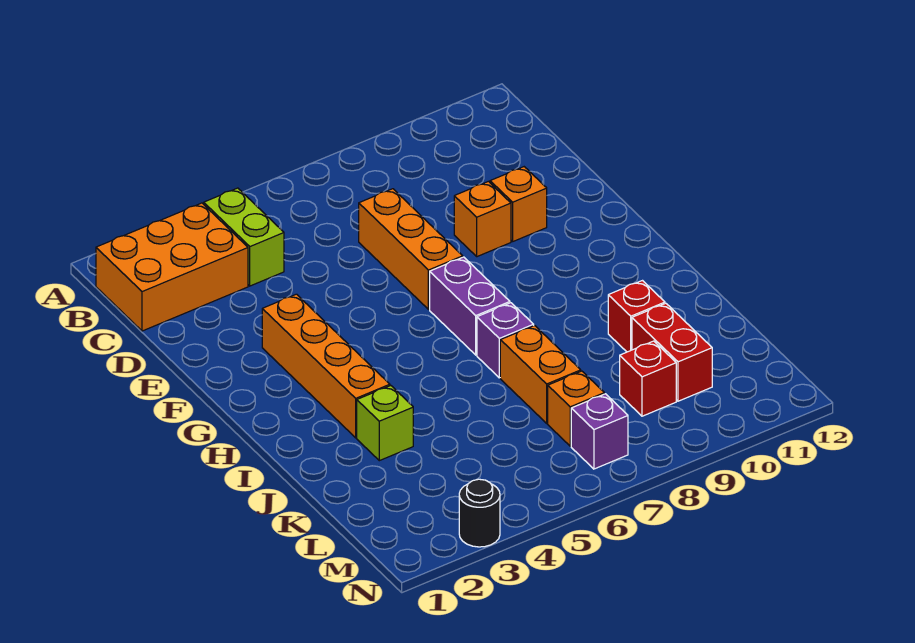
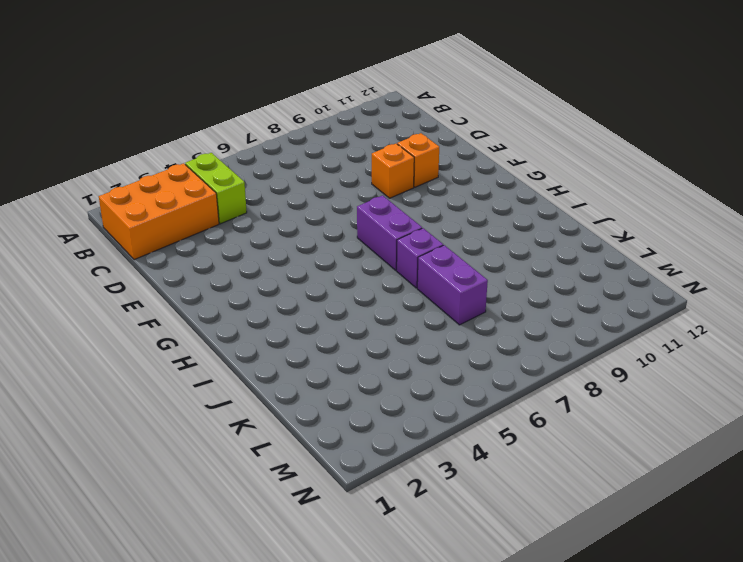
purple brick J7:K7 level 1 -> orange brick J7:K7 level 1
none -> orange brick D7:F7 level 1
none -> orange brick F3:I3 level 1
none -> lime brick J3 level 1

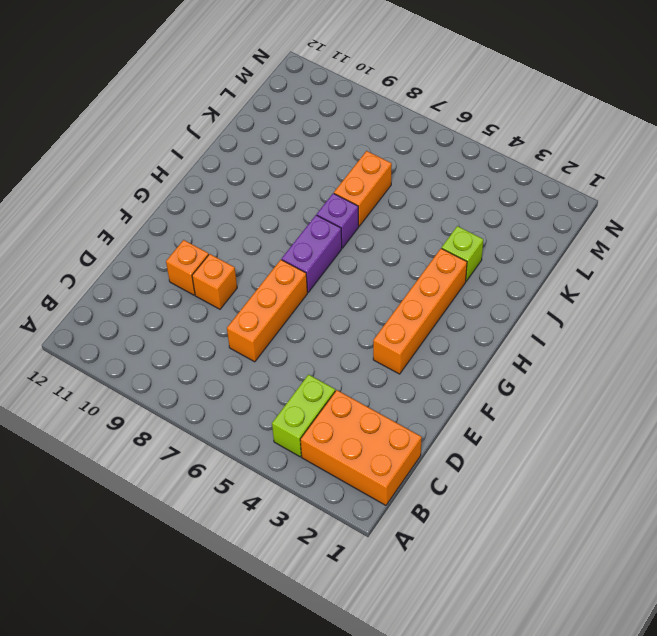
none -> red brick J10 level 1
none -> red brick K10:L10 level 1
none -> orange brick L7 level 1

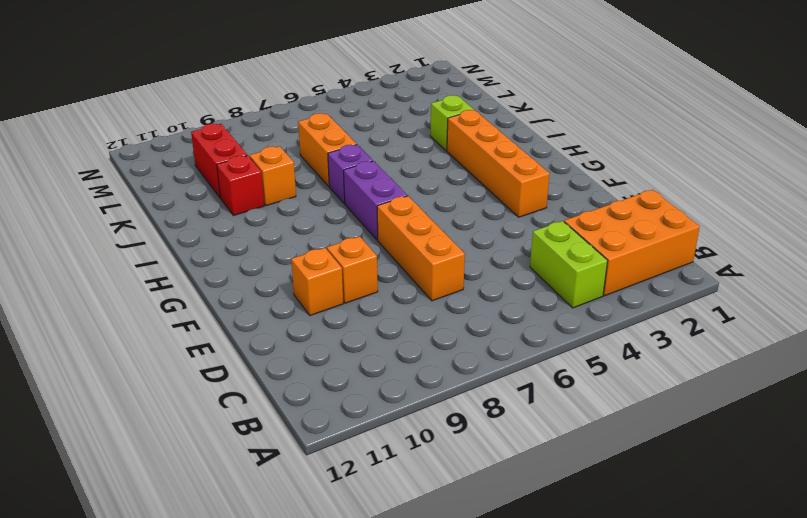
orange brick J9 level 1 -> orange brick L7 level 1
none -> red brick L9 level 1
none -> purple brick M7 level 1
none -> black round brick N3 level 1

